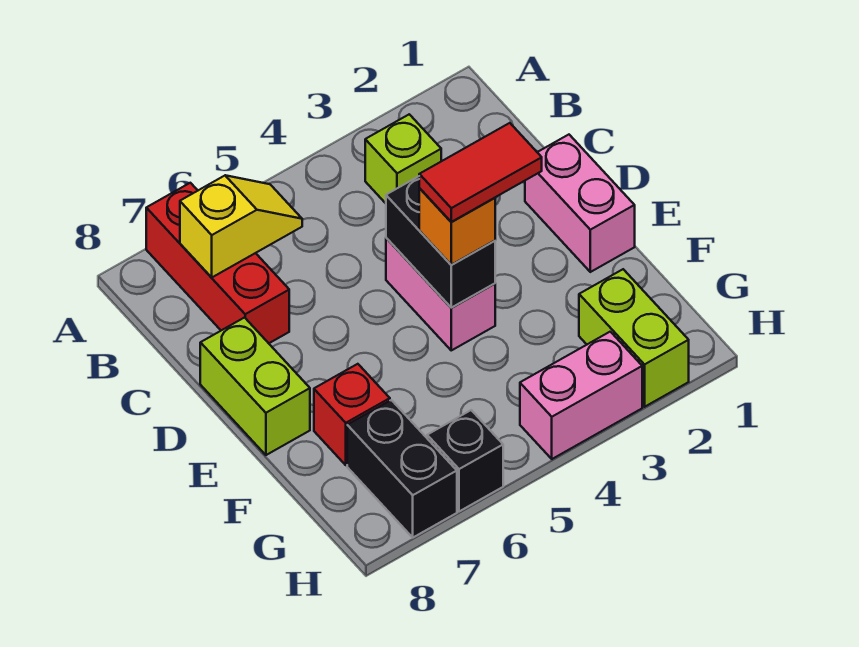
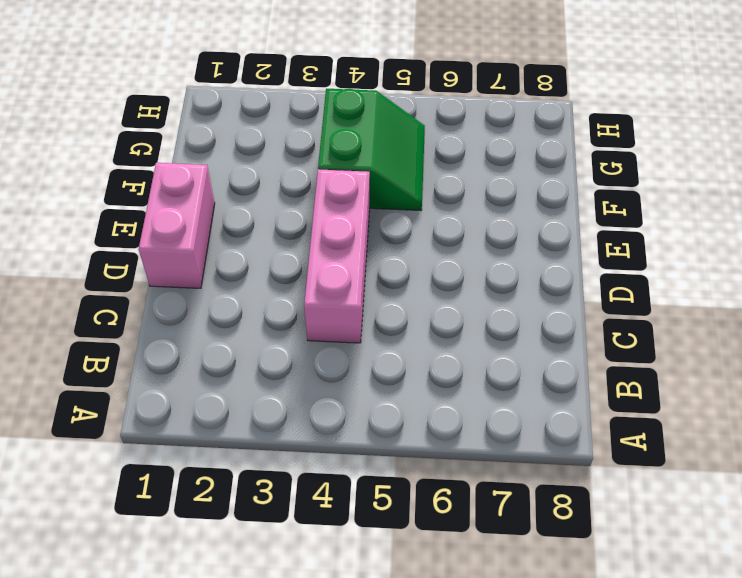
pink brick C4:E4 level 1 -> pink brick D4:E4 level 1
green slope F4:G5 level 1 top 4 -> none
none -> red brick A7:C7 level 1
none -> lime brick B3 level 1
none -> lime brick D8:E8 level 1

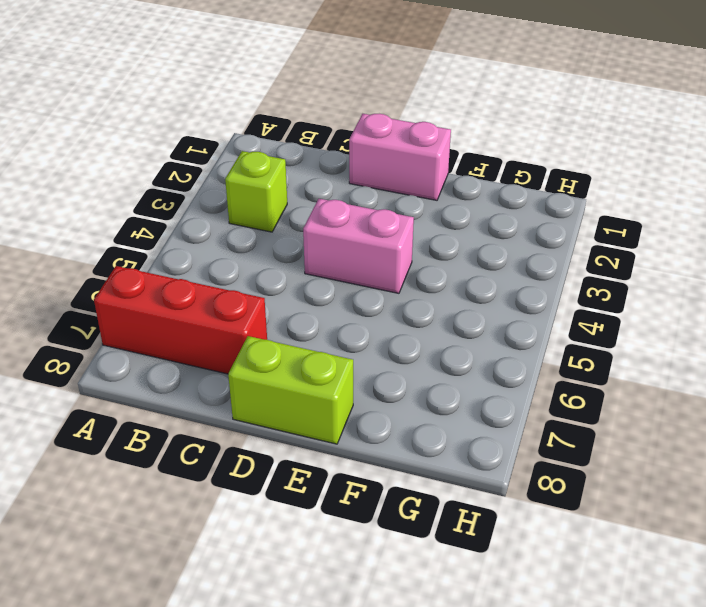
none -> red brick F7 level 1
none -> lime brick G2:H2 level 1
none -> black brick G7:H7 level 1

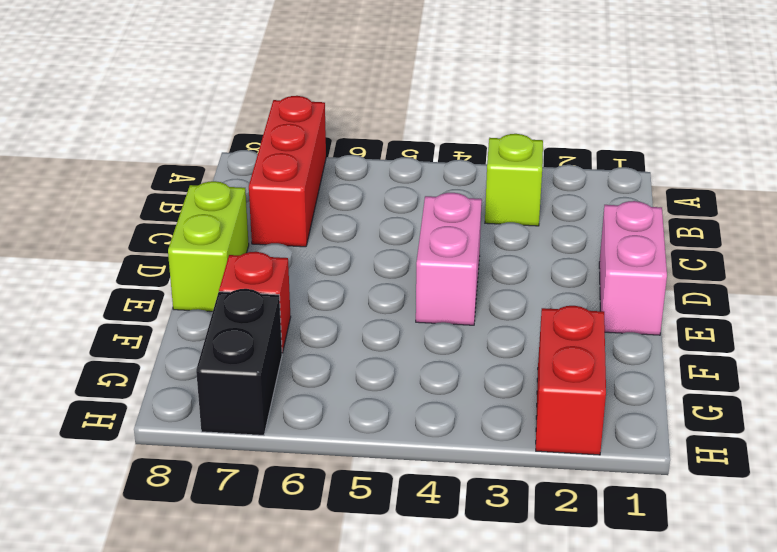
red brick G2:H2 level 1 -> lime brick G2:H2 level 1
none -> pink brick H3:H4 level 1
none -> black brick H6 level 1
none -> yellow slope B6:B7 level 2 top 7

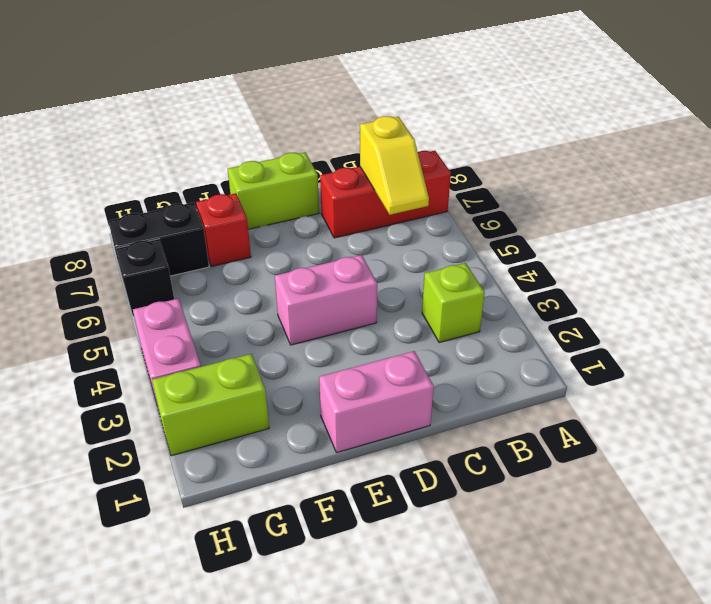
none -> black brick D4:E4 level 2
none -> orange brick E4 level 3
none -> red tile E3:E4 level 4

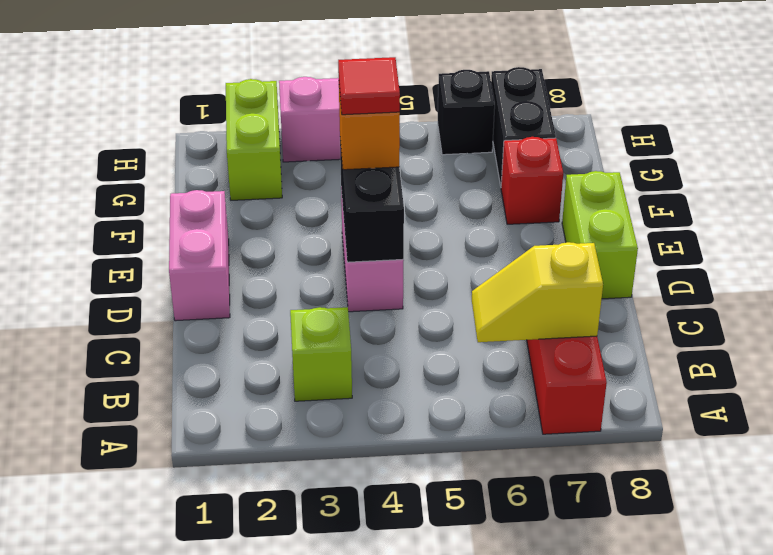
red tile E4 level 4 -> red tile E3:E4 level 4

